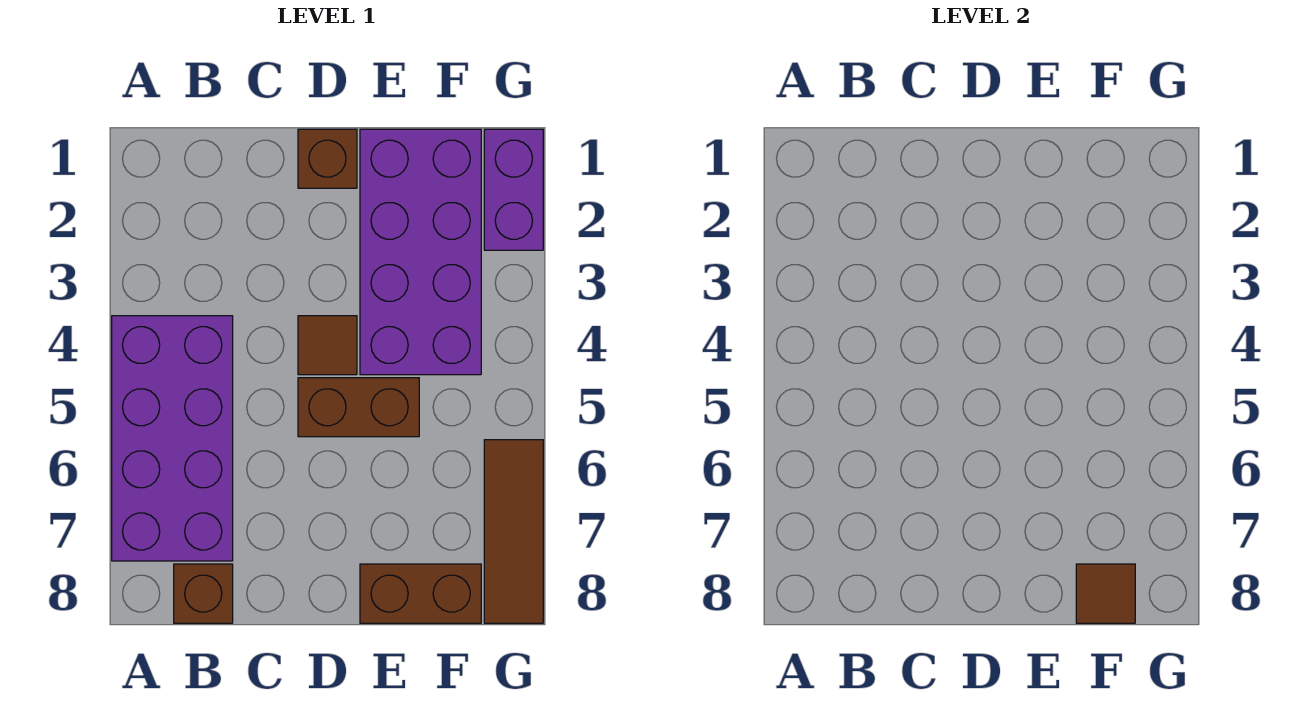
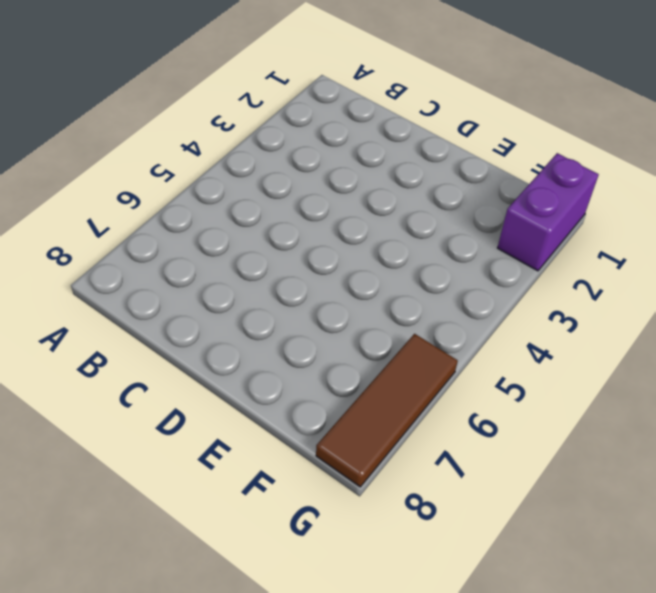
none -> purple brick A4:B7 level 1
none -> brown brick B8 level 1

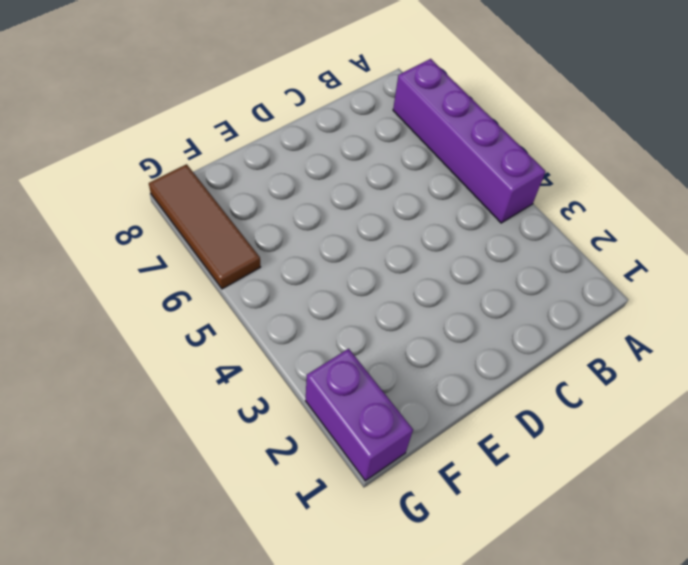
purple brick A4:A7 level 1 -> purple brick A4:B7 level 1
none -> brown brick B8 level 1
none -> brown brick D1 level 1

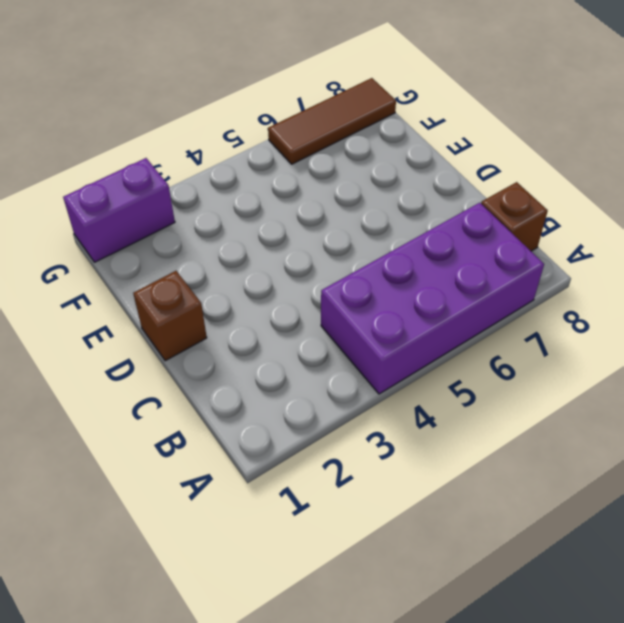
none -> brown tile D4 level 1
none -> brown brick D5:E5 level 1

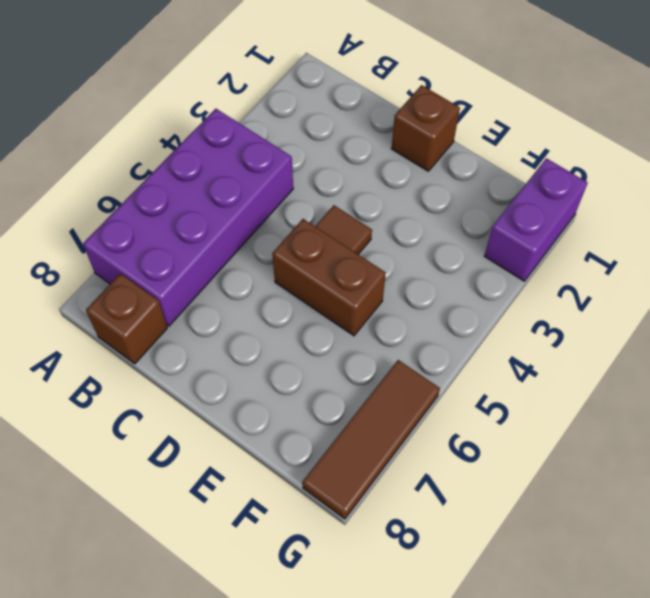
none -> purple brick E1:F4 level 1
none -> brown brick E8:F8 level 1

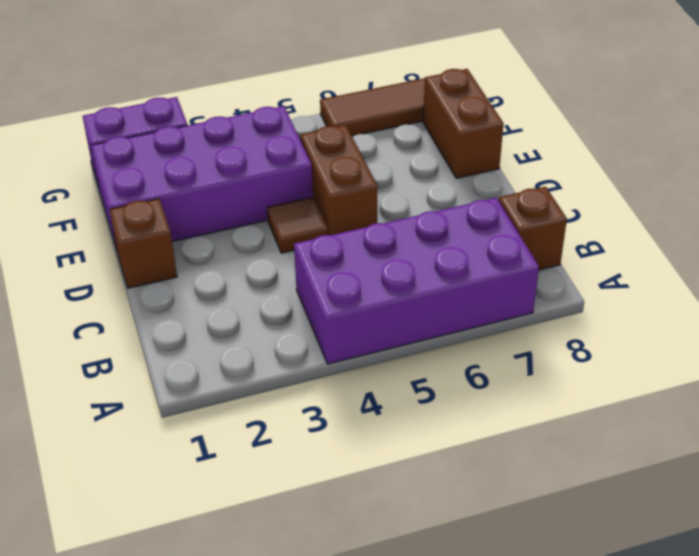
none -> brown tile F8 level 2

